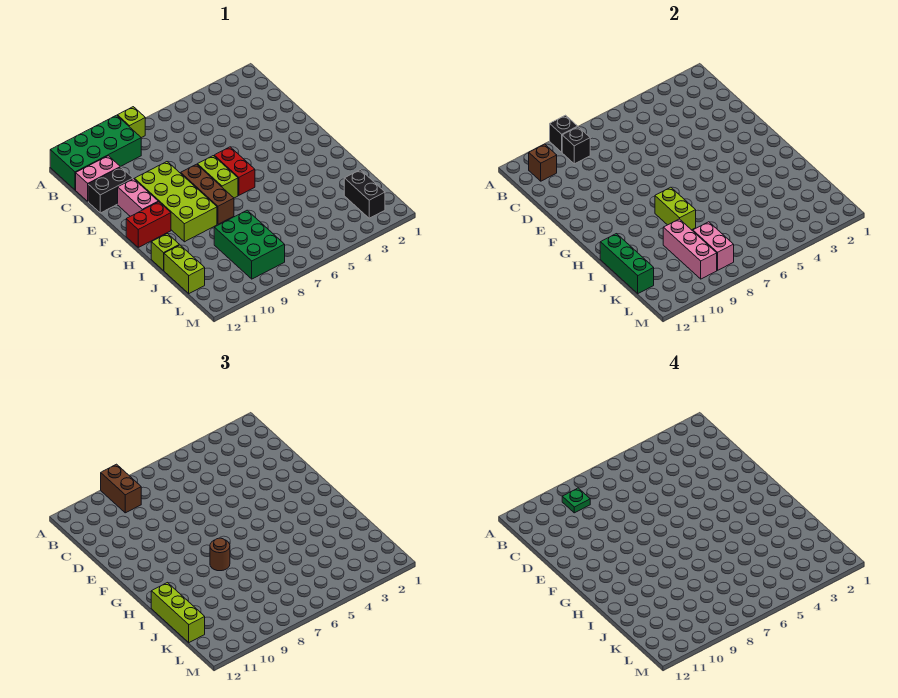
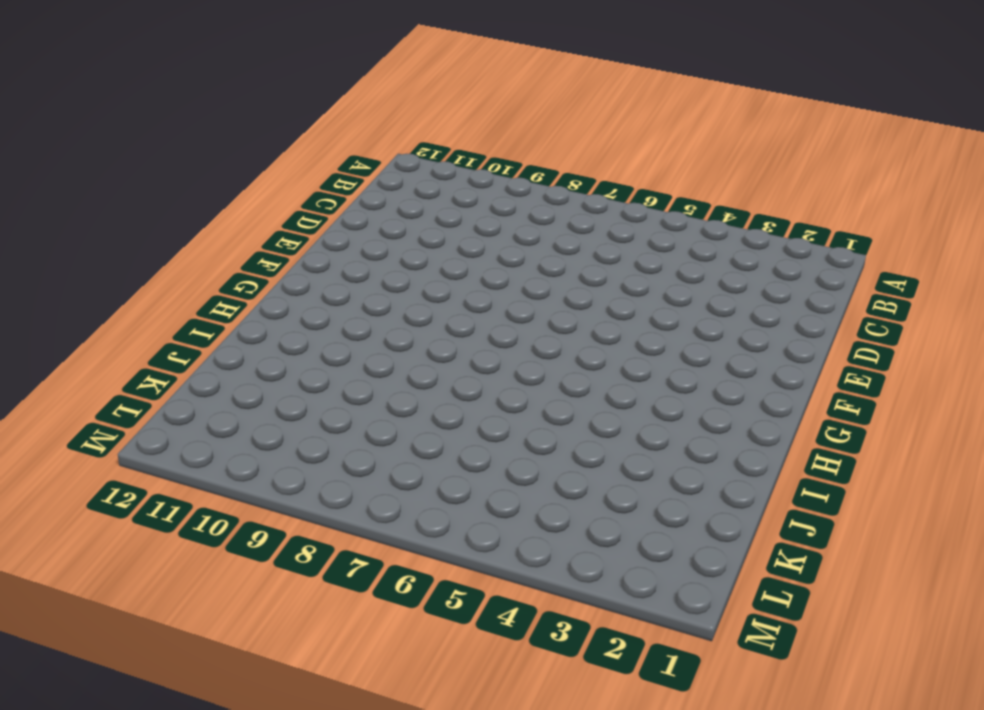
none -> lime brick A8 level 1
none -> green brick A9:B12 level 1
none -> pink brick C11:C12 level 1

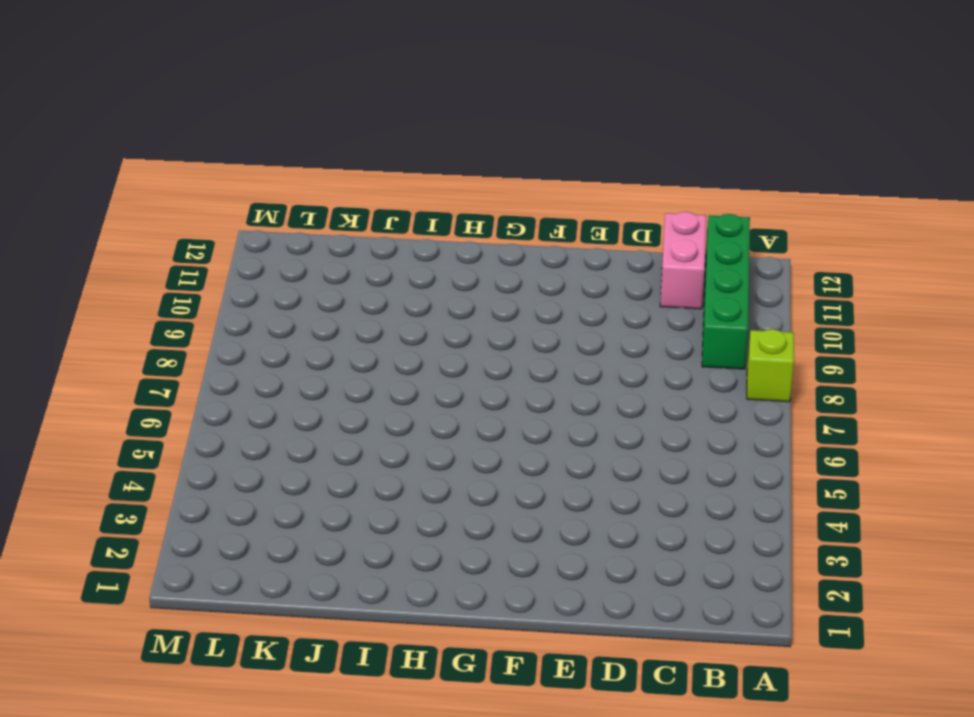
green brick B9:B12 level 1 -> green brick A9:B12 level 1
none -> black brick D11:D12 level 1
none -> lime brick E9:H10 level 1
none -> pink brick E11:F11 level 1

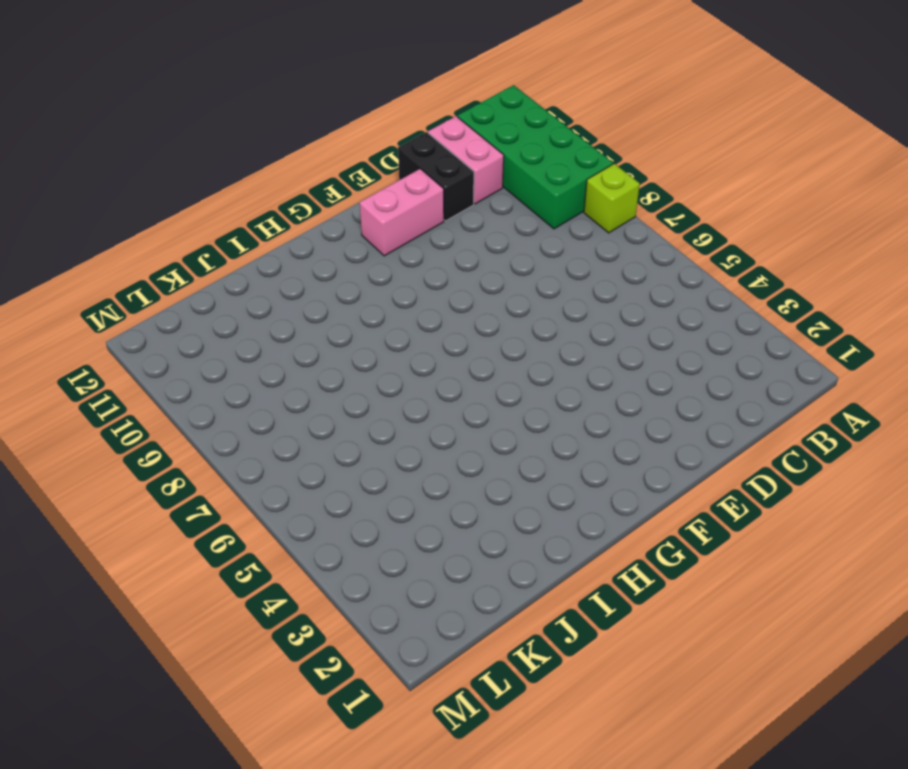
none -> lime brick E9:H10 level 1
none -> red brick F6:G6 level 1
none -> lime brick F7:G7 level 1

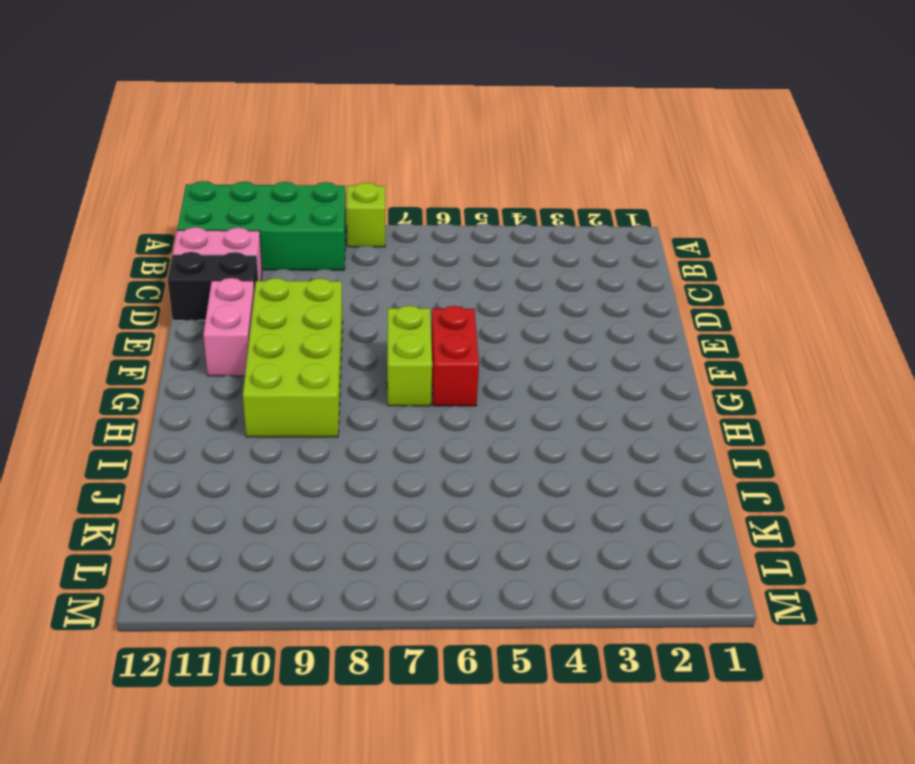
none -> brown brick F8:H8 level 1
none -> red brick G11:G12 level 1
none -> lime brick I12 level 1

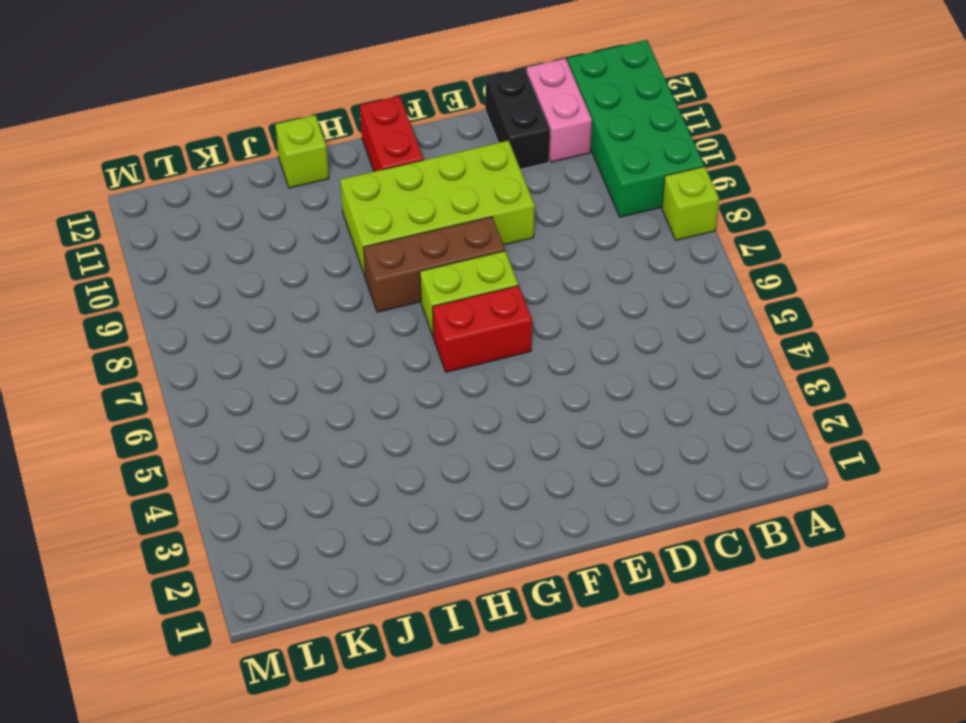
none -> pink brick E11:F11 level 1
none -> green brick J8:L9 level 1
none -> lime brick J12:K12 level 1

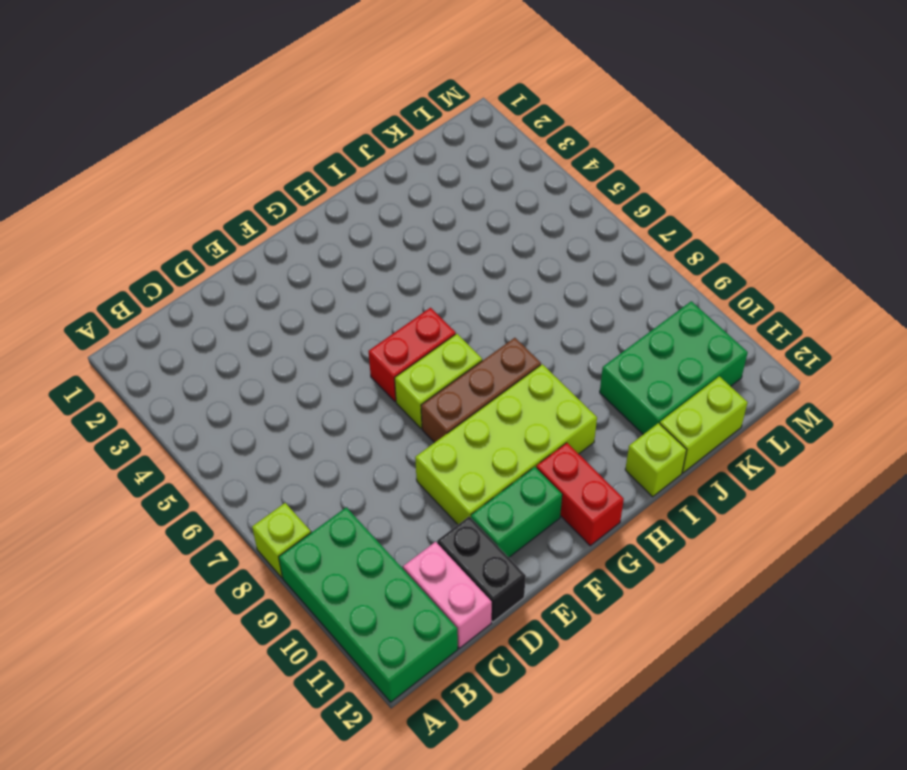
green brick E11:F11 level 1 -> pink brick E11:F11 level 1
green brick J10:L11 level 1 -> green brick J8:L9 level 1
none -> black brick K2:L2 level 1
none -> black brick A9 level 2
none -> black brick B9 level 2

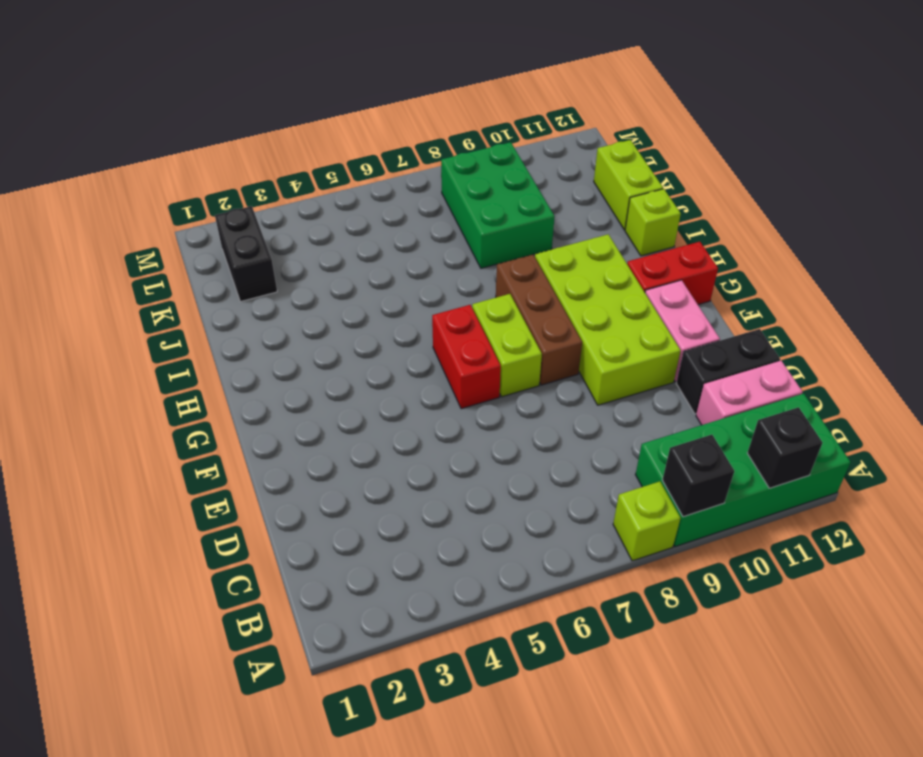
black brick A11 level 2 -> black brick B9 level 2
none -> brown brick B11 level 2
none -> lime brick H8:I8 level 2
none -> green brick I12:K12 level 2

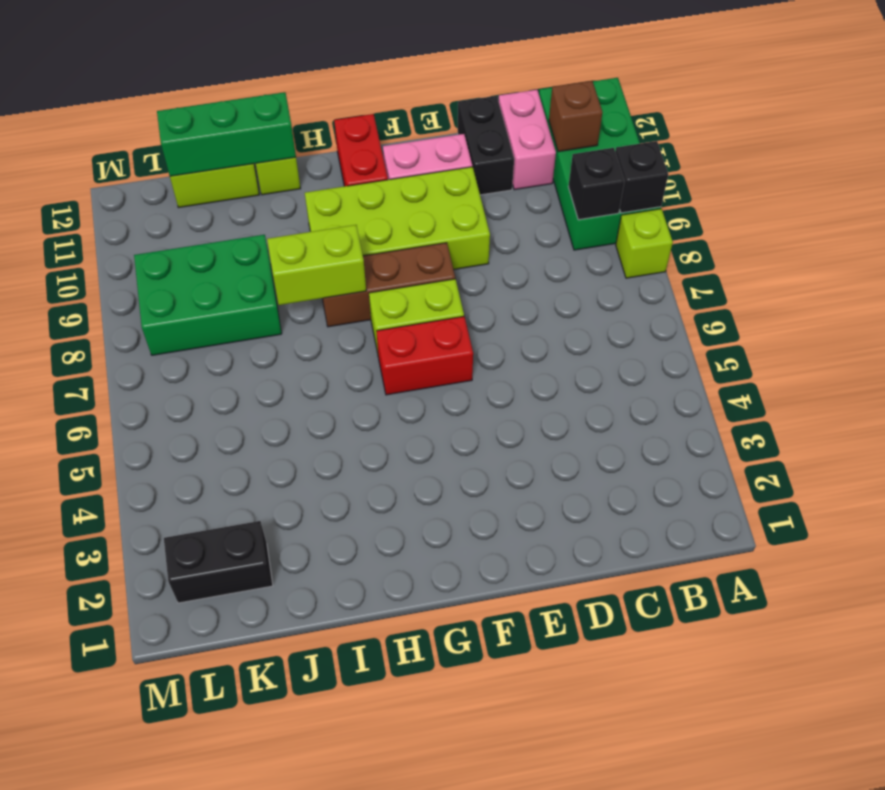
none -> pink brick J9:L9 level 2
none -> pink brick K8:L8 level 2
none -> brown brick A9:B9 level 3

